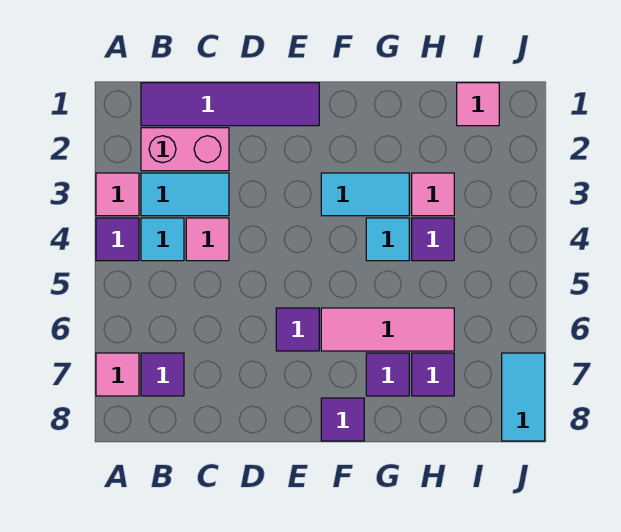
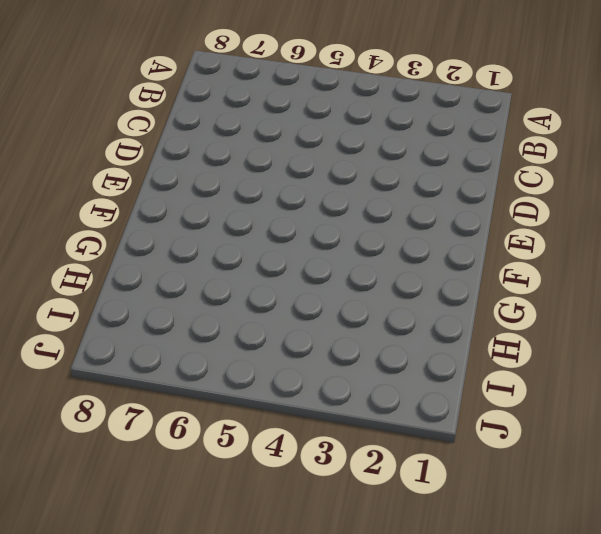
none -> pink tile A3 level 1
none -> purple tile A4 level 1
none -> pink tile A7 level 1

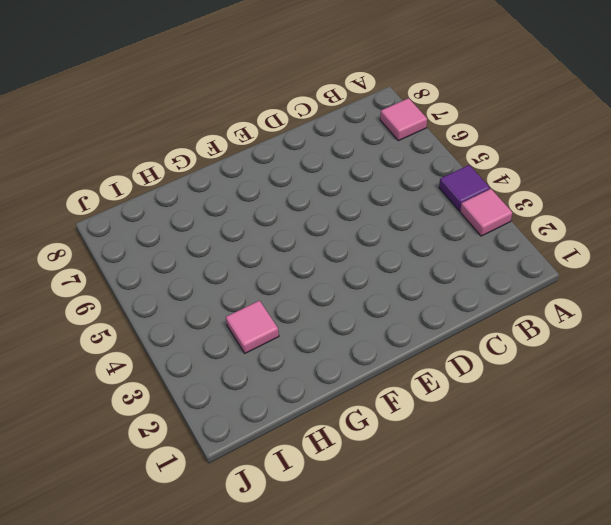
none -> purple tile B1:E1 level 1
none -> pink brick B2:C2 level 1
none -> cyan tile B3:C3 level 1

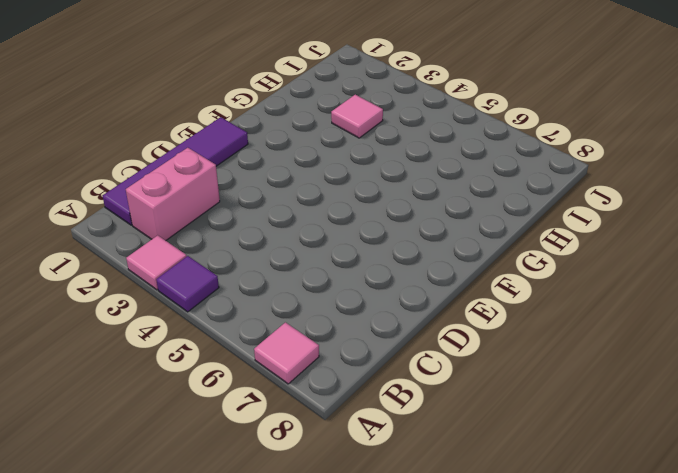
none -> cyan tile B3:C3 level 1
none -> cyan tile B4 level 1
none -> purple tile B7 level 1

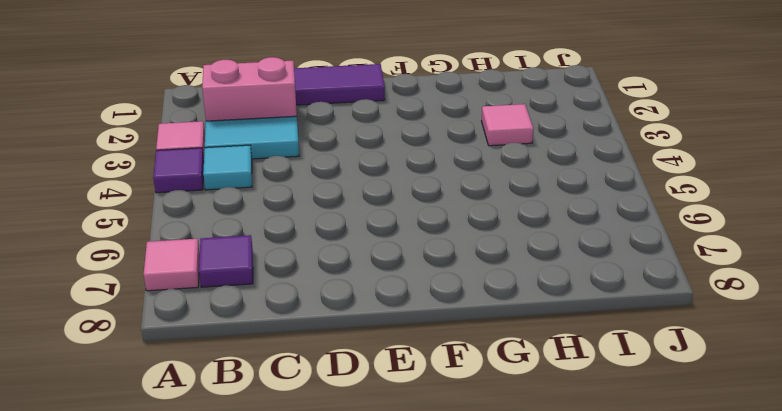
none -> pink tile C4 level 1
none -> purple tile E6 level 1
none -> cyan tile F3:G3 level 1

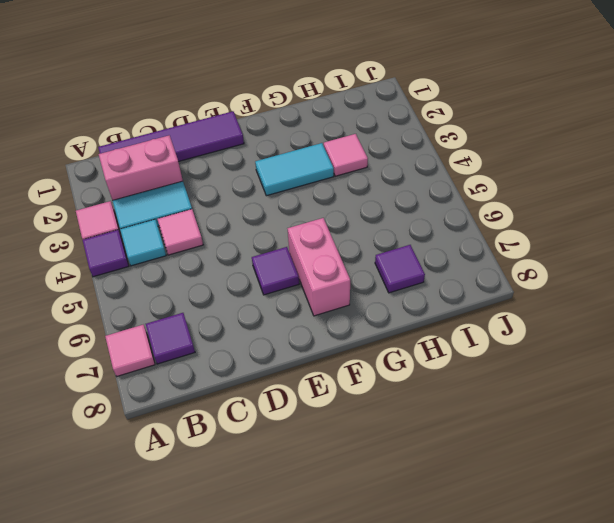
pink brick F6:F7 level 1 -> pink tile F6:H6 level 1
none -> purple tile F8 level 1
none -> cyan tile G4 level 1
none -> purple tile G7 level 1

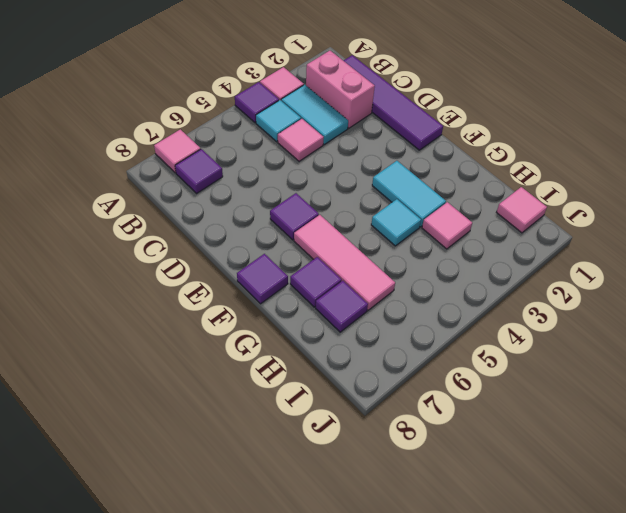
none -> purple tile H4 level 1
none -> cyan tile J7:J8 level 1

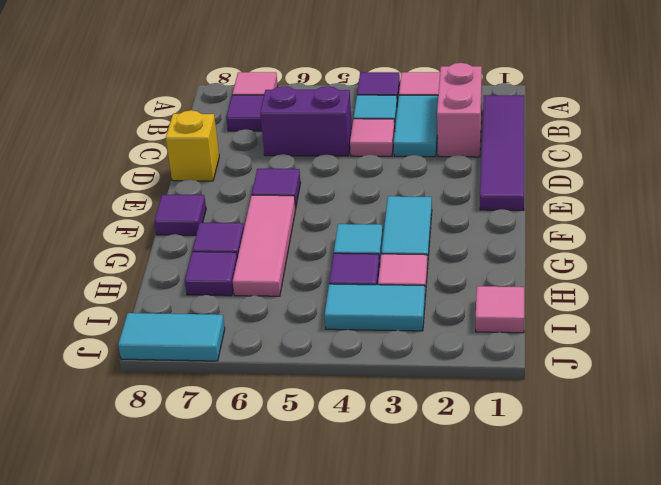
purple brick C5:C6 level 1 -> none
yellow brick D8 level 1 -> none
cyan tile I3:I4 level 1 -> none

